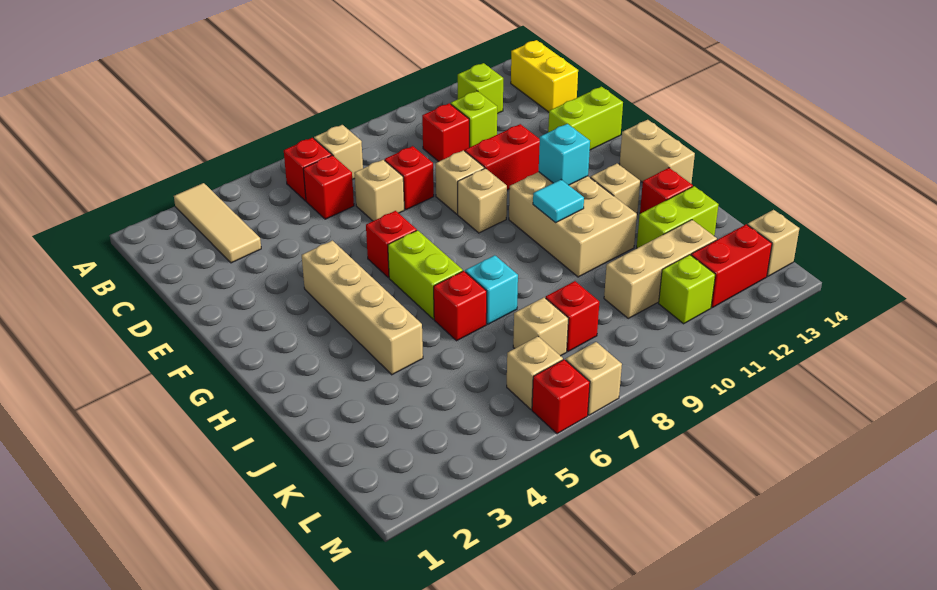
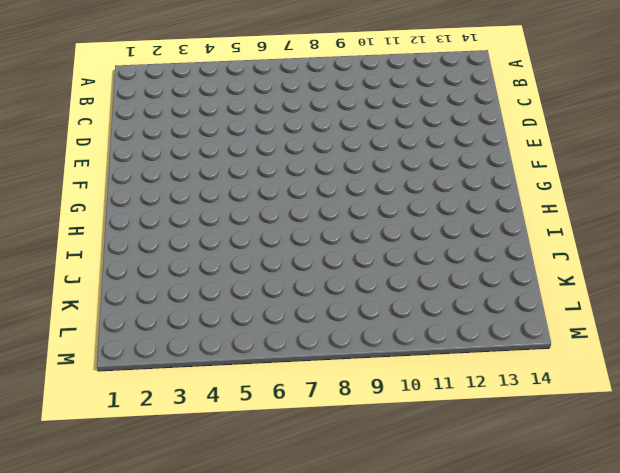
none -> tan tile A3:C3 level 1
none -> red brick B6 level 1
none -> tan brick B7 level 1
none -> lime brick B12 level 1

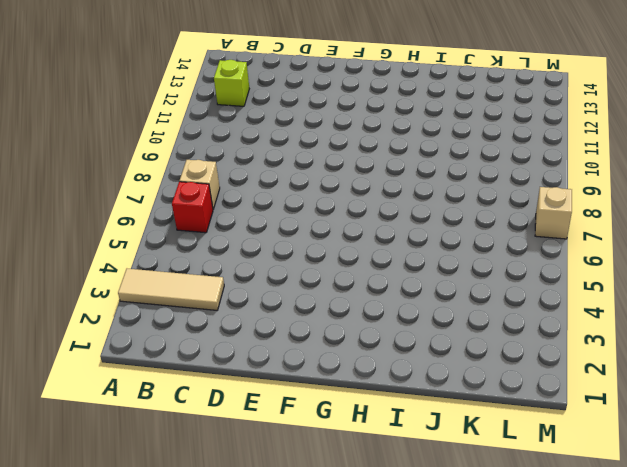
none -> yellow brick B14:C14 level 1
none -> red brick C6 level 1
none -> red brick C10 level 1
none -> lime brick C11 level 1

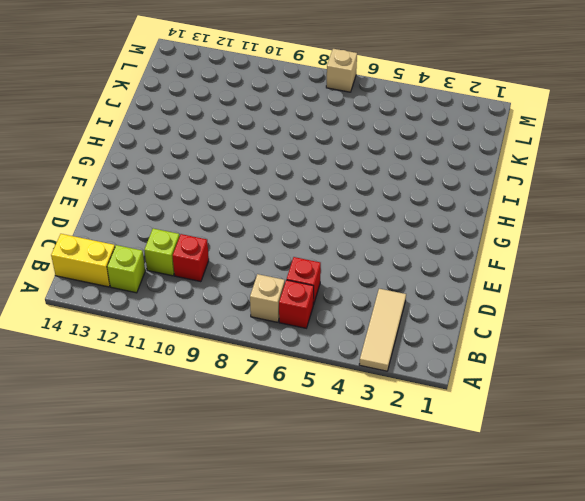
yellow brick B13:B14 level 1 -> yellow brick B14:C14 level 1
none -> tan brick D7 level 1
none -> red brick D8 level 1
none -> tan brick E9 level 1
none -> red brick E10:E11 level 1

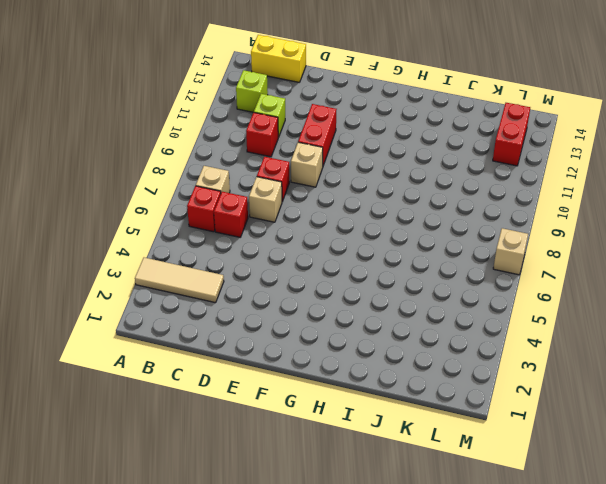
none -> lime brick E13:E14 level 1
none -> tan brick F4:I4 level 1
none -> red brick F6 level 1
none -> tan brick F9 level 1

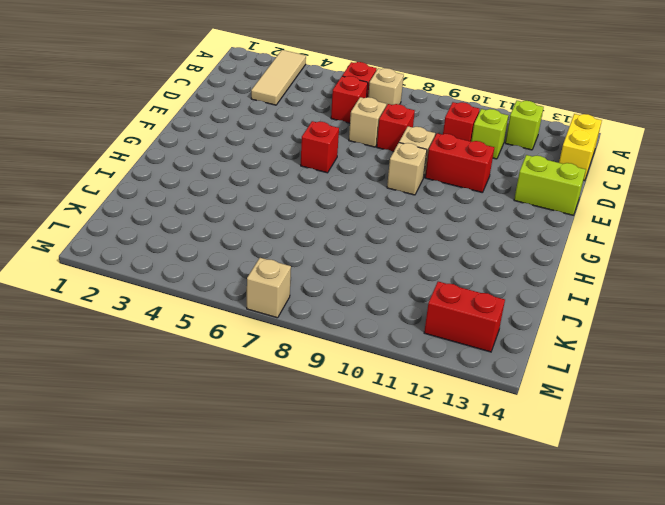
none -> tan brick F4:I4 level 1
none -> lime brick G6:H6 level 1
none -> tan brick G10:I11 level 1
none -> tan brick G14:H14 level 1

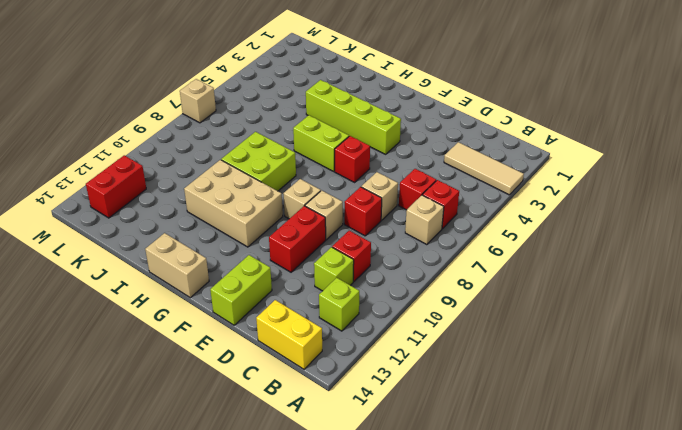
lime brick F4:I4 level 1 -> tan brick F4:I4 level 1
lime brick H8:I9 level 1 -> none
none -> tan brick H12 level 1
none -> red brick I6 level 1
none -> cyan brick I7 level 1
none -> red brick I13 level 1

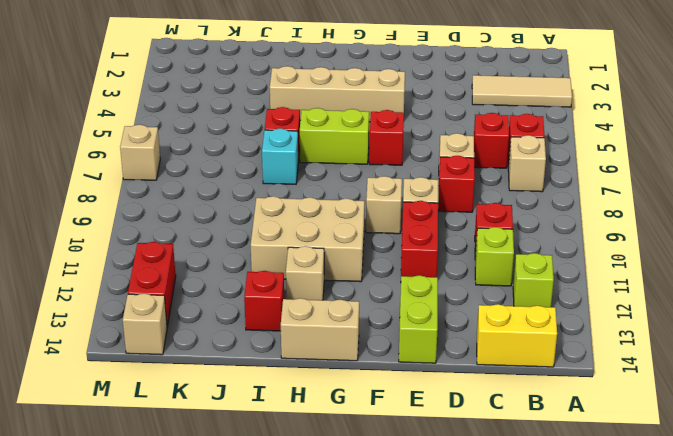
none -> lime brick J12:J13 level 1
none -> tan brick K7 level 1
none -> red brick K8 level 1
none -> tan brick K10:K12 level 1

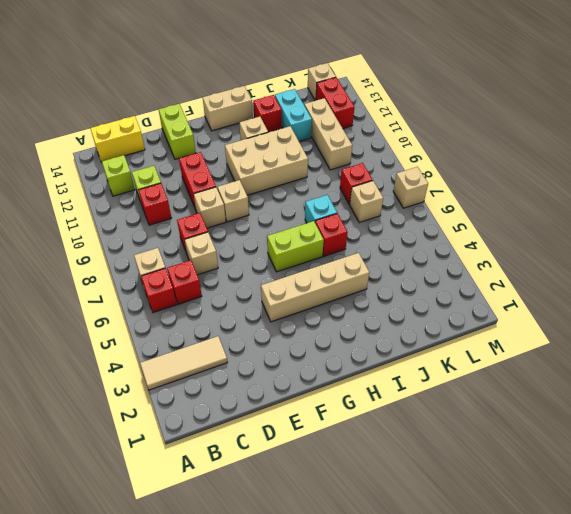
cyan brick J12:J13 level 1 -> lime brick J12:J13 level 1
none -> red brick F6 level 1
none -> tan brick L6 level 1
none -> lime brick L11 level 1
none -> red brick M6 level 1

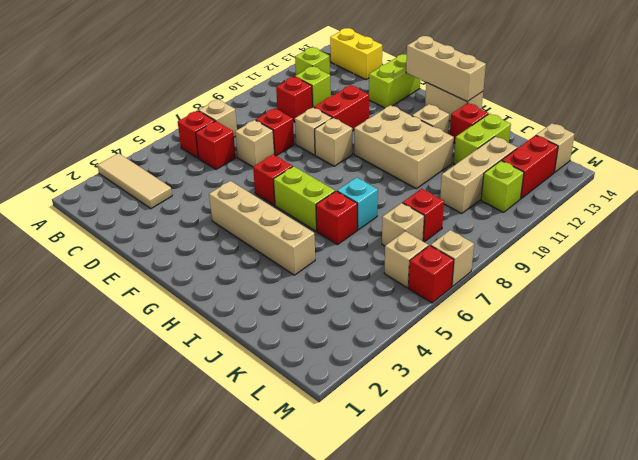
tan brick F14:H14 level 2 -> none
none -> cyan brick G11 level 2
none -> cyan tile H10 level 2

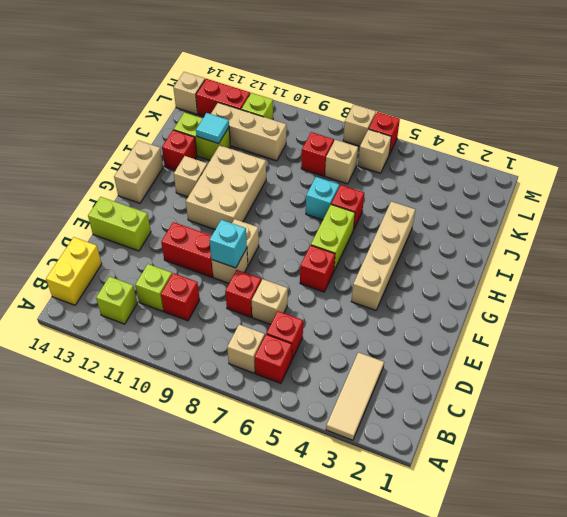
cyan brick E9 level 2 -> cyan brick G11 level 2
cyan tile J12 level 2 -> cyan tile H10 level 2

